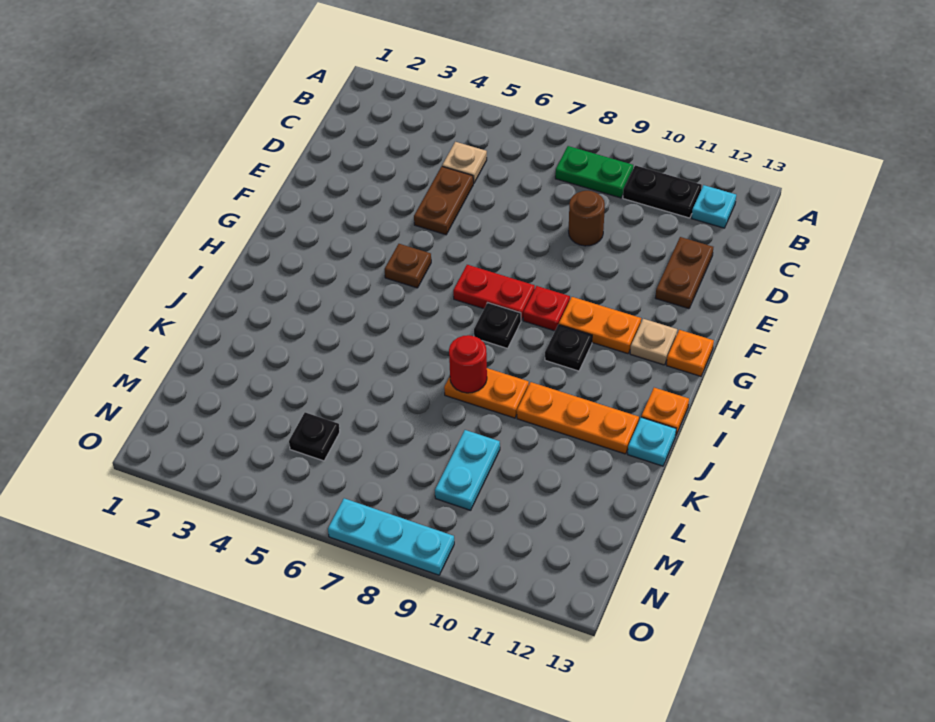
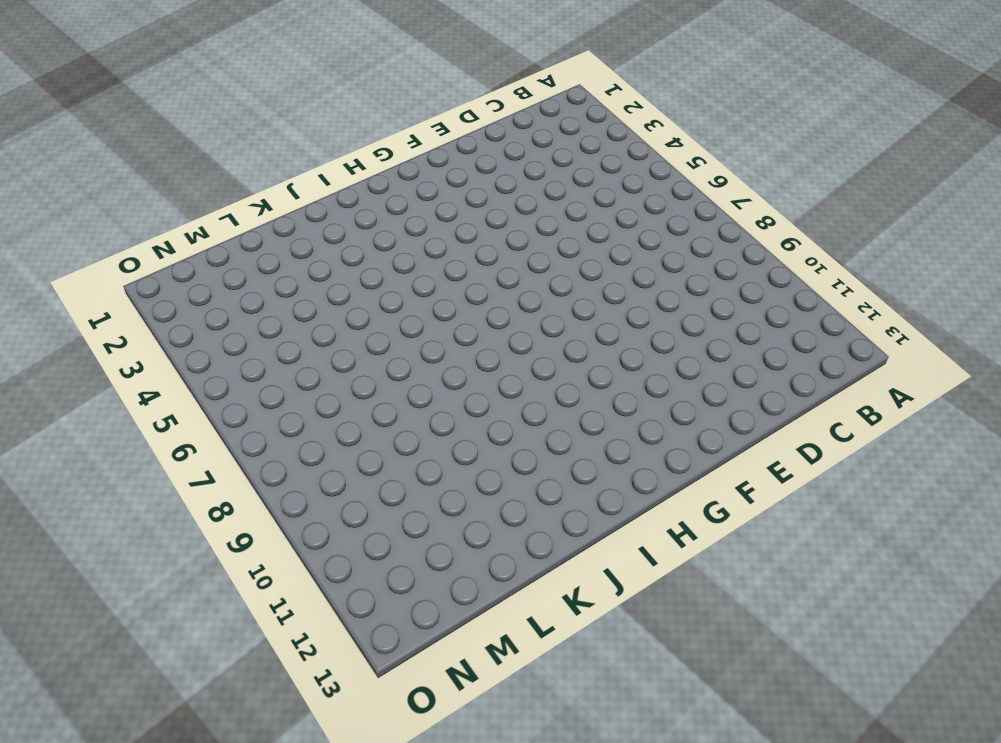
none -> green plate B8:B9 level 1
none -> black plate B10:B11 level 1
none -> cyan plate B12 level 1

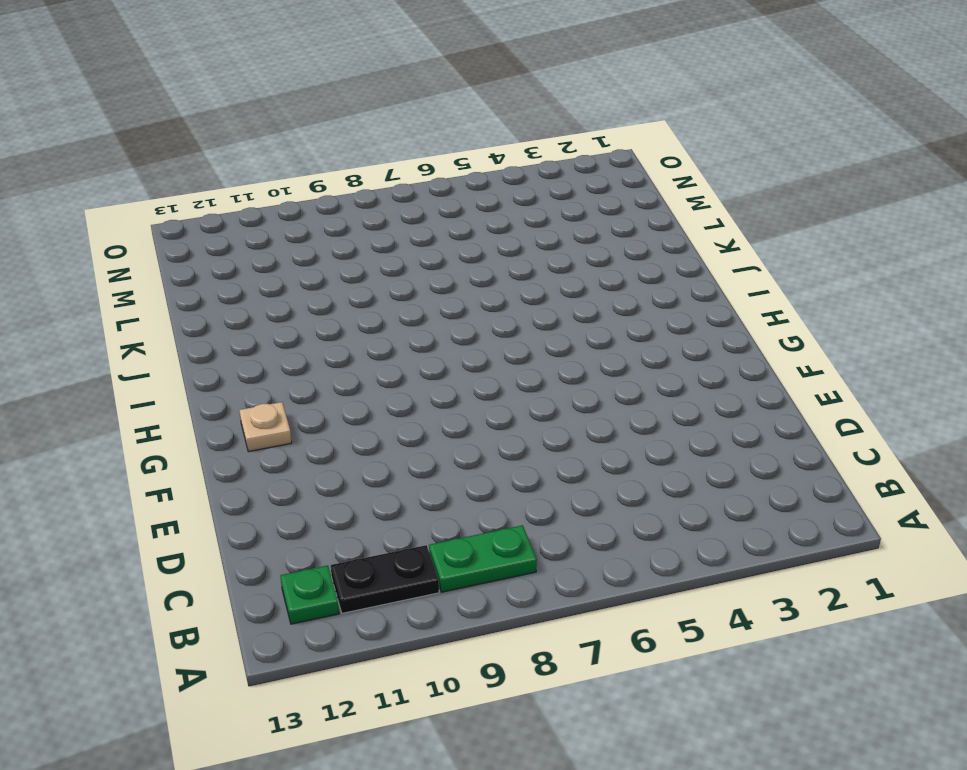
green plate B12 level 1 -> cyan plate B12 level 1
none -> tan plate C5 level 1
none -> brown plate D5:E5 level 1
none -> brown round brick D9 level 1

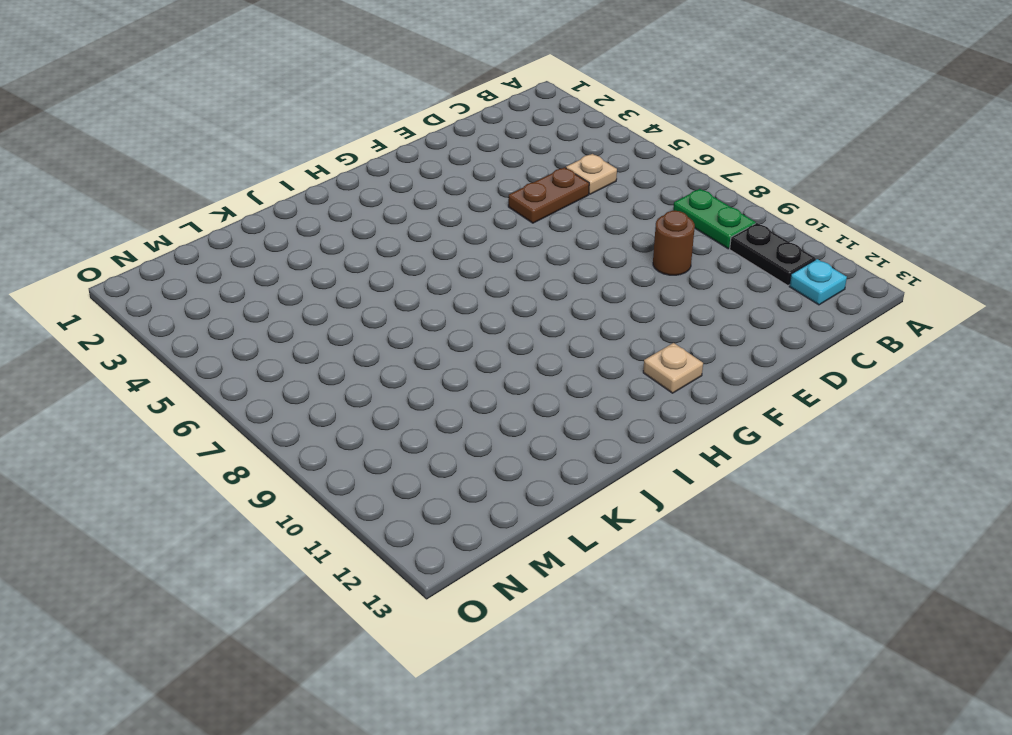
none -> brown plate D12:E12 level 1
none -> brown plate G5 level 1
none -> red plate G7:G8 level 1

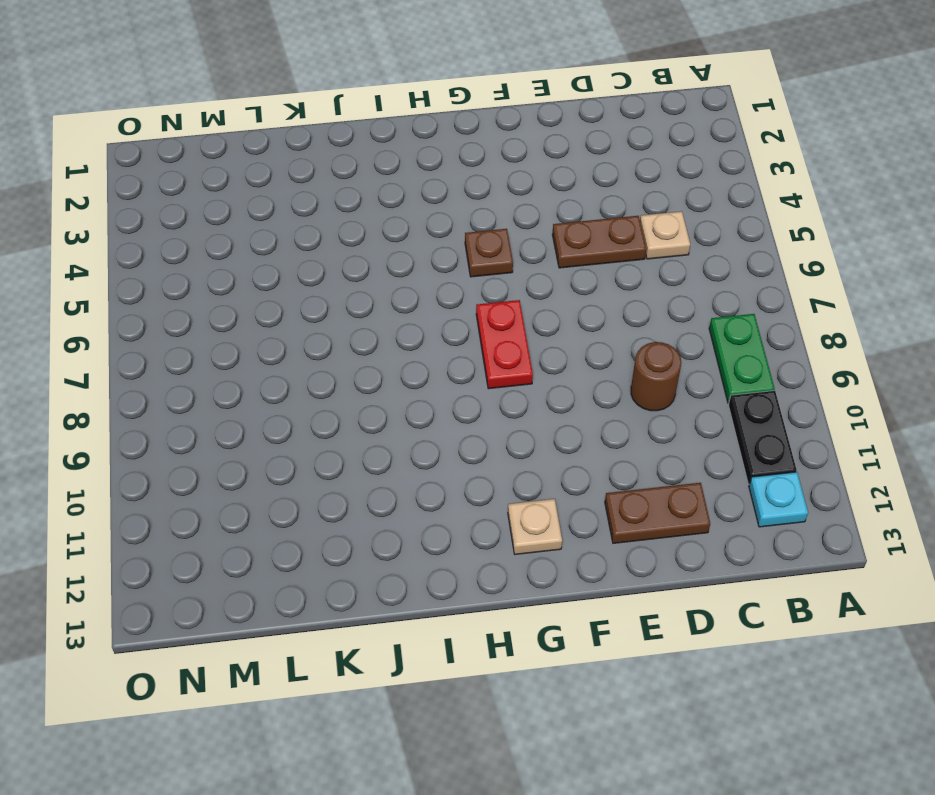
none -> red plate G9 level 1
none -> orange plate G10:G11 level 1
none -> orange plate G13 level 1

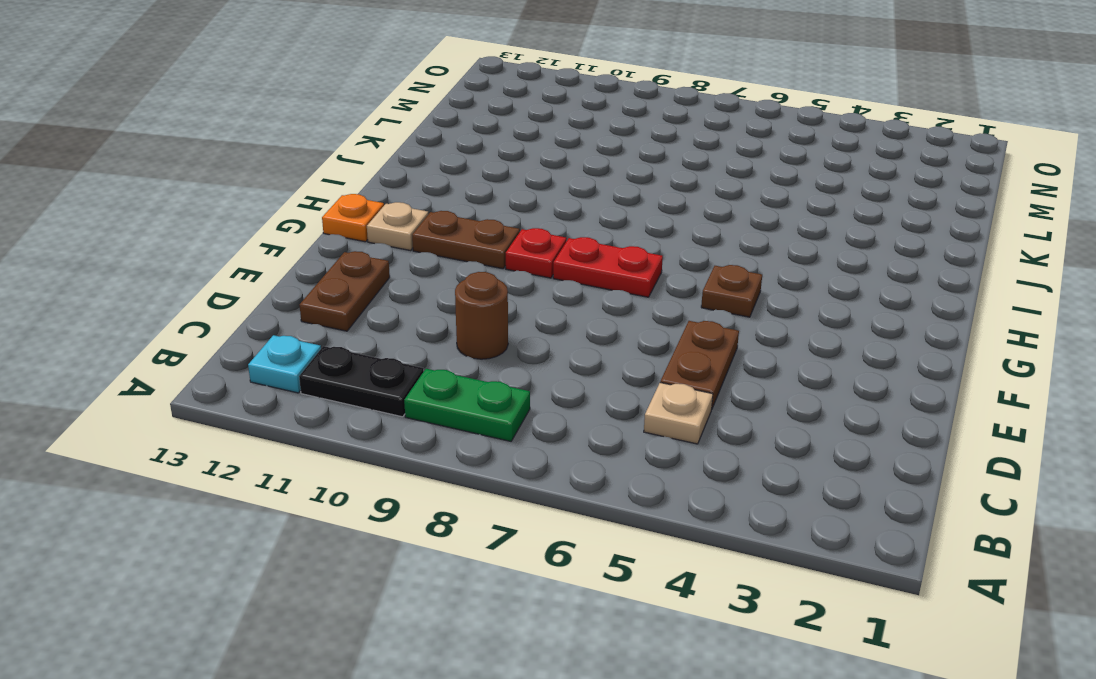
brown plate G10:G11 level 1 -> orange plate G10:G11 level 1
none -> black plate H8 level 1
none -> black plate H10 level 1
none -> orange plate I13 level 1

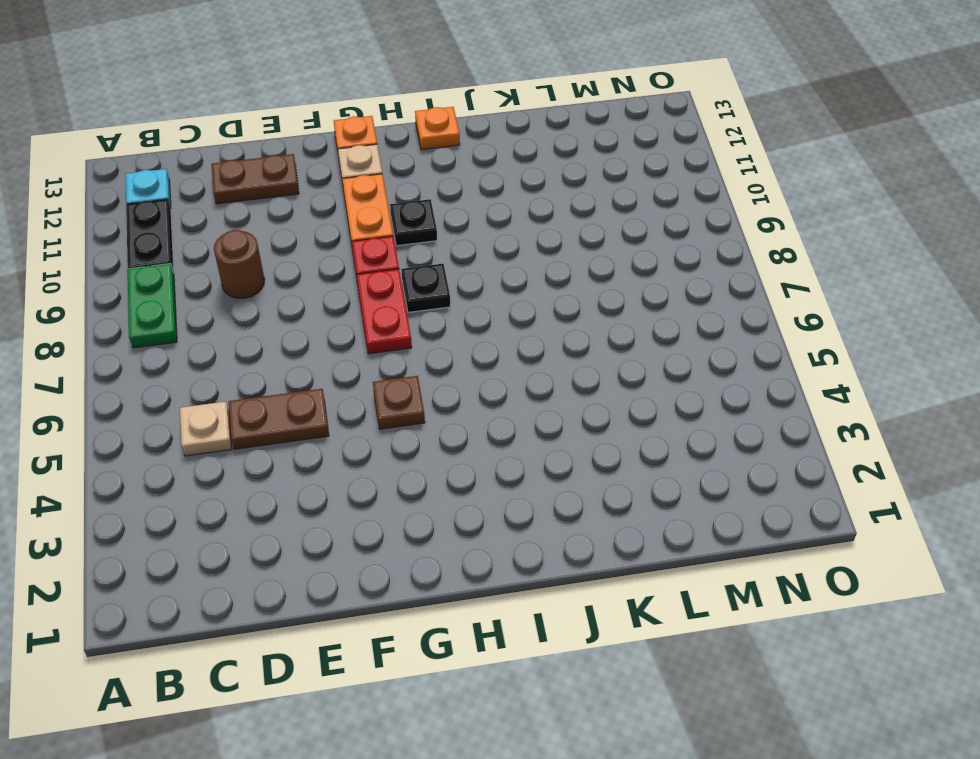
none -> orange plate J8:J9 level 1
none -> orange plate J10:J12 level 1
none -> cyan plate J13 level 1

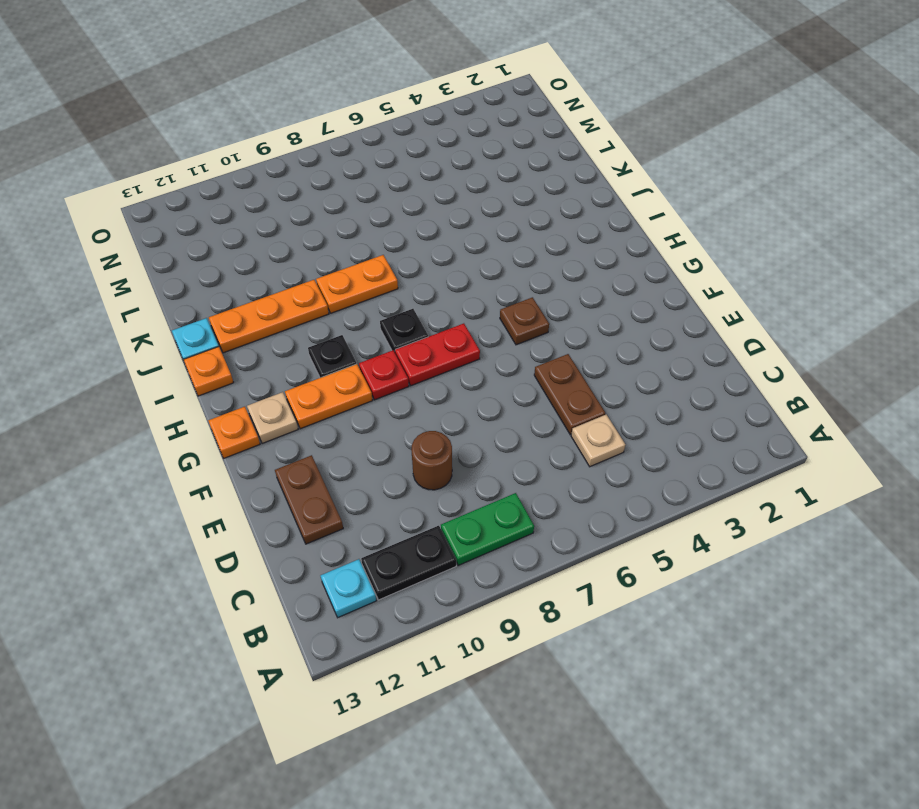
none -> cyan plate L9:M9 level 1
none -> black plate M5 level 1
none -> cyan plate O7:O9 level 1

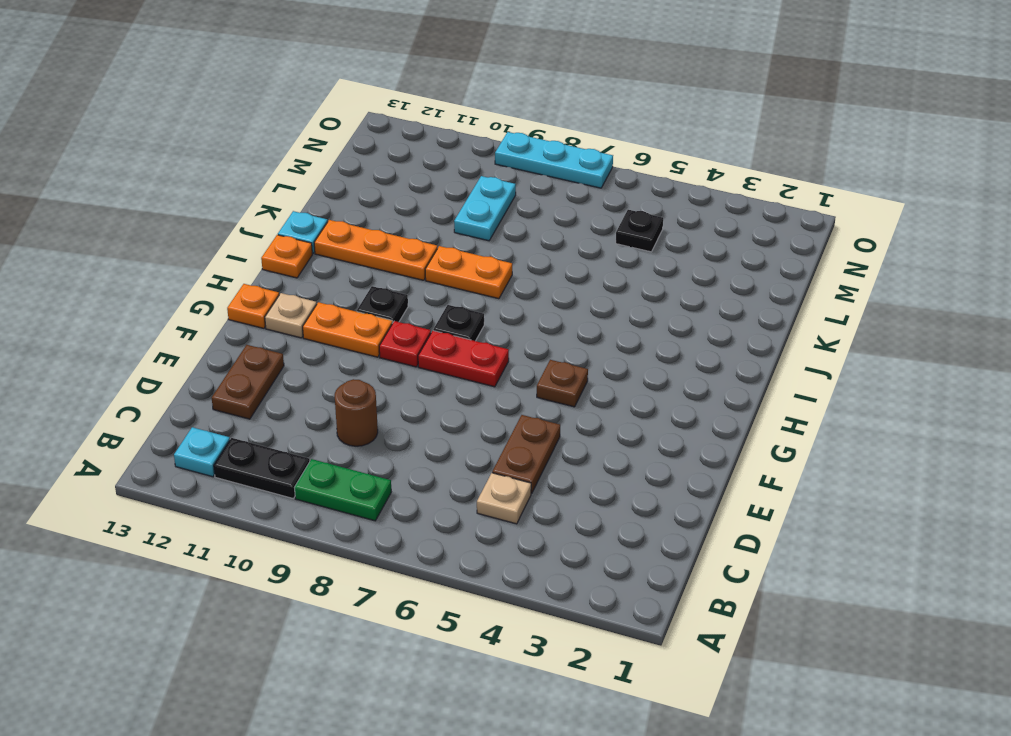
none -> red round brick J8 level 2

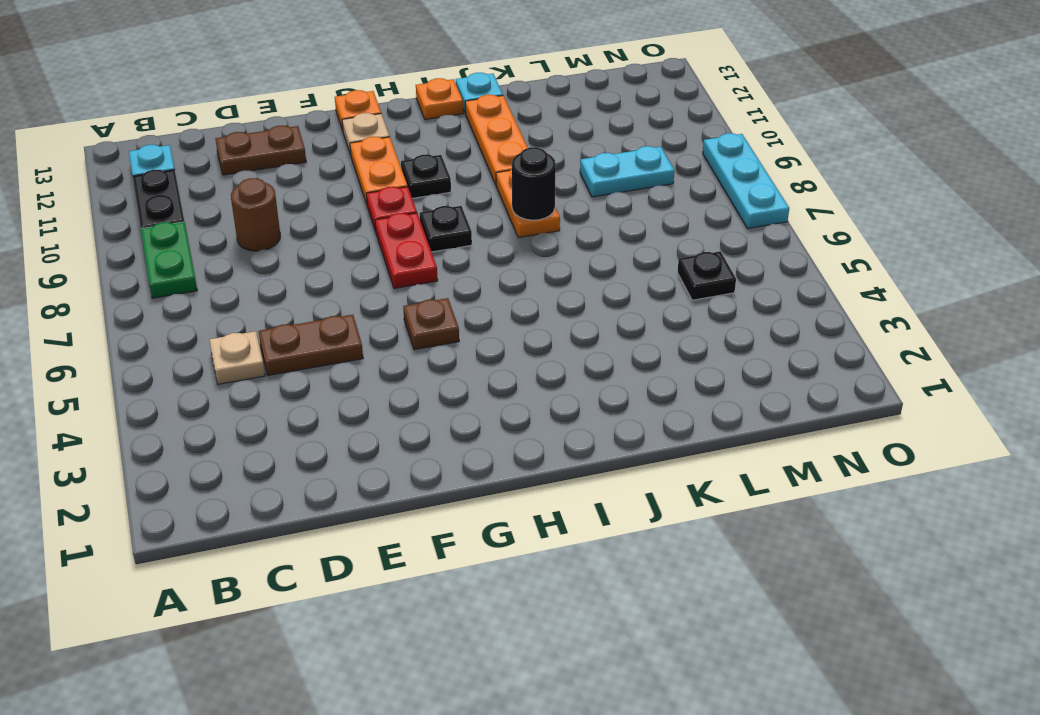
black round brick J8 level 2 -> red round brick J8 level 2

